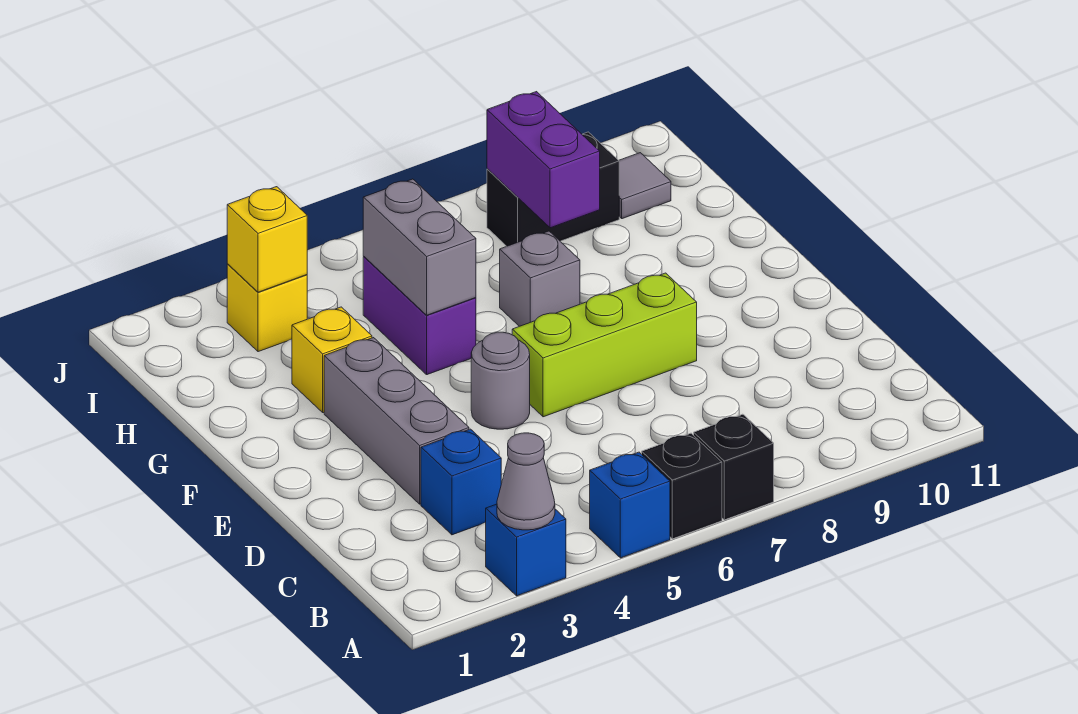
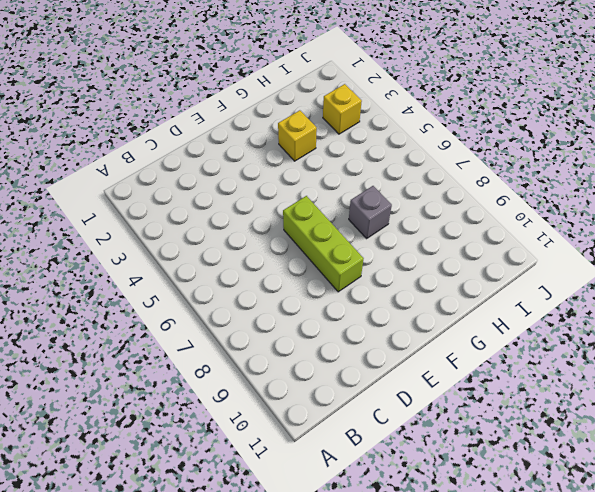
none -> blue brick A3 level 1
none -> blue brick A5 level 1
none -> black brick A6 level 1

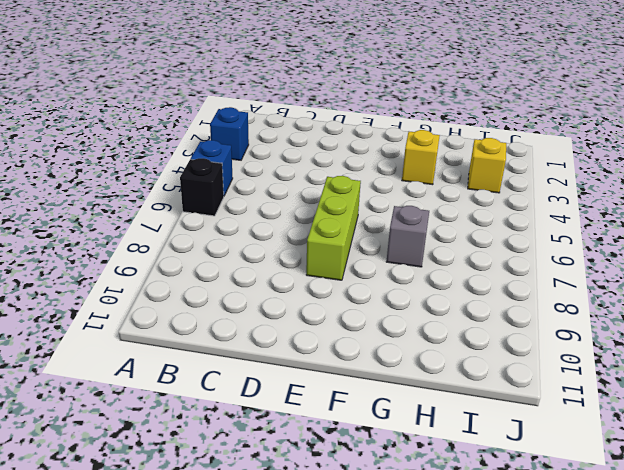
none -> black brick A7 level 1
none -> blue brick C3 level 1
none -> grey brick D3:F3 level 1

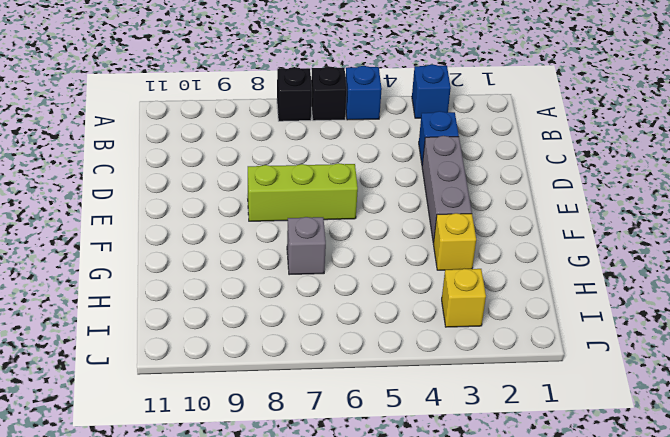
none -> grey round brick E5 level 1
none -> purple brick G5:H5 level 1
none -> black brick I8:I9 level 1

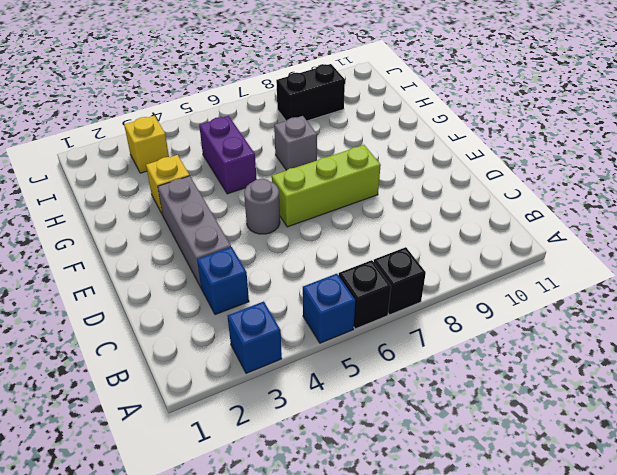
none -> grey tile I10 level 1
none -> grey cone A3 level 2
none -> grey brick G5:H5 level 2

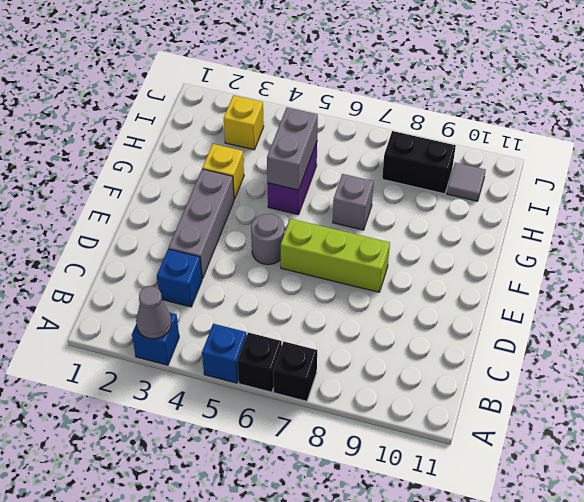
none -> purple brick H8:I8 level 2
none -> yellow brick I3 level 2

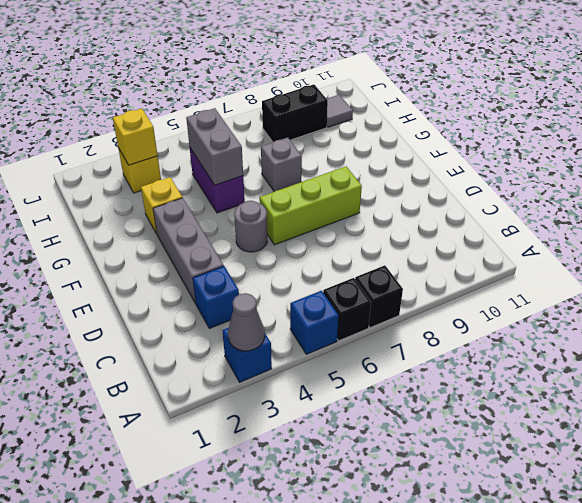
none -> purple brick H8:I8 level 2

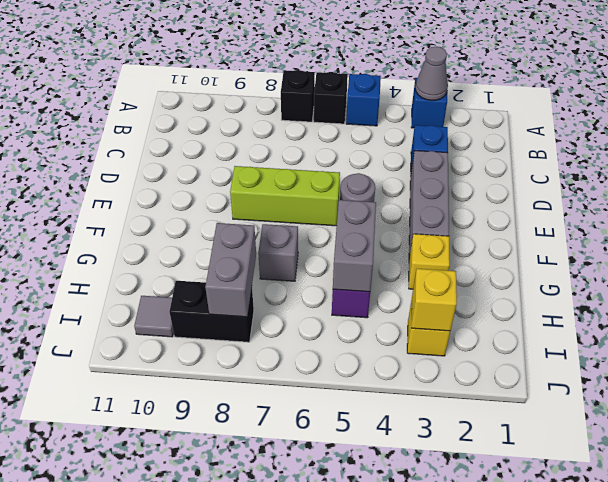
grey brick H8:I8 level 2 -> purple brick H8:I8 level 2

